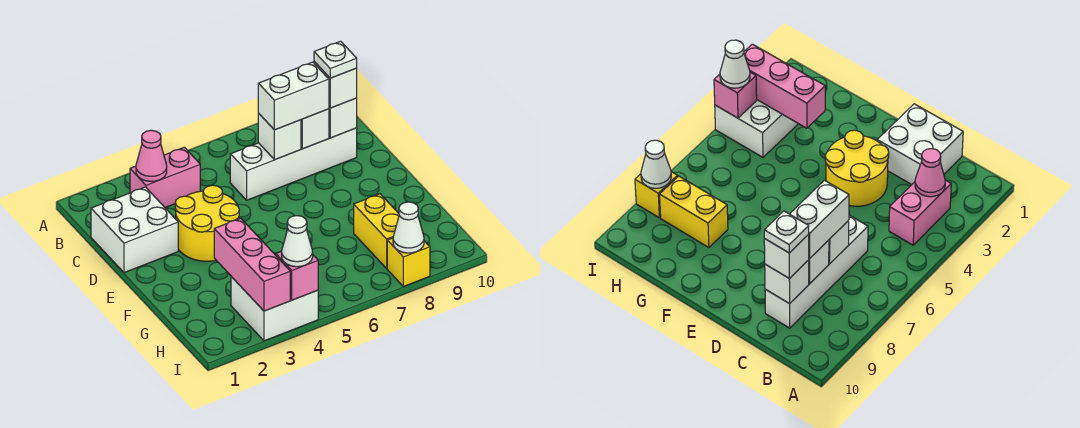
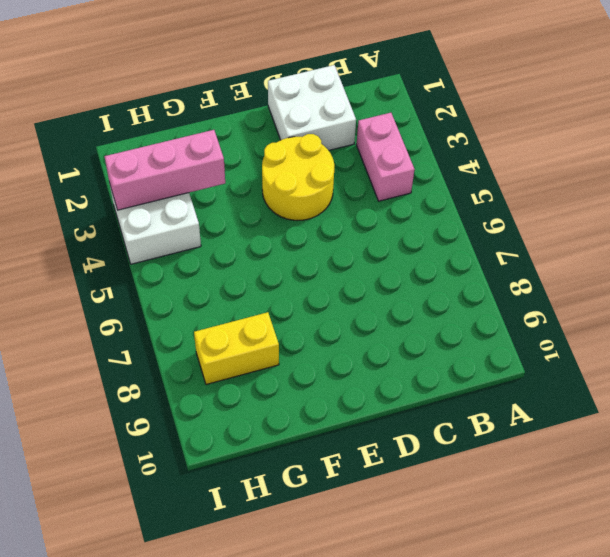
none -> white brick C6:C9 level 1
none -> yellow brick I8 level 1
none -> pink cone B3 level 2

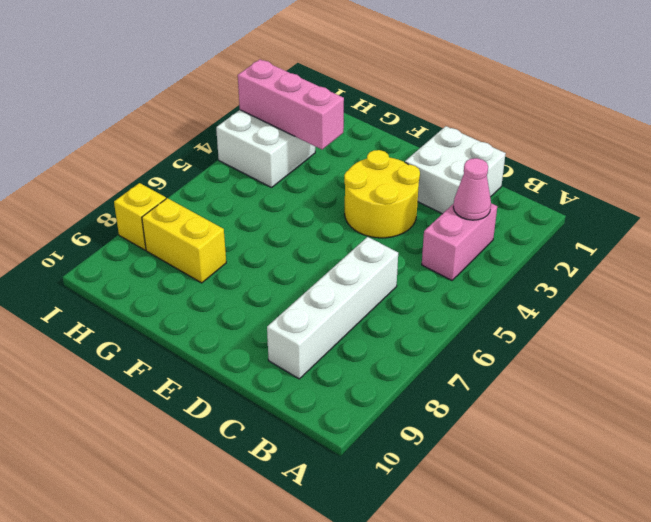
none -> white brick C7 level 2
none -> white brick C8 level 2
none -> white brick C9 level 2

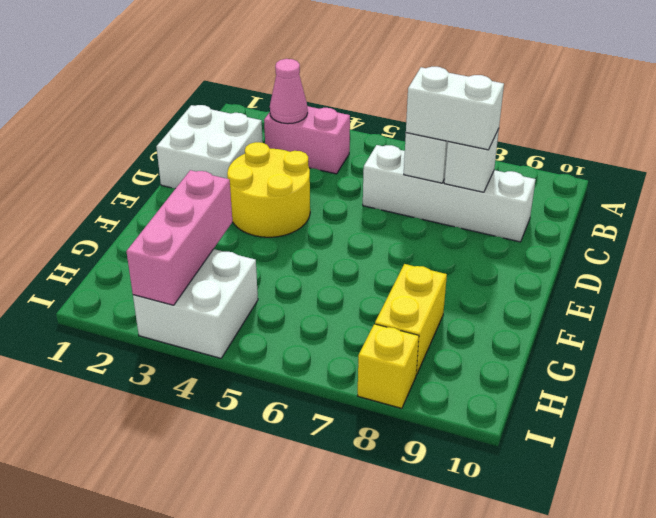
none -> white brick C9 level 2
none -> pink brick I4 level 2
none -> white cone I8 level 2

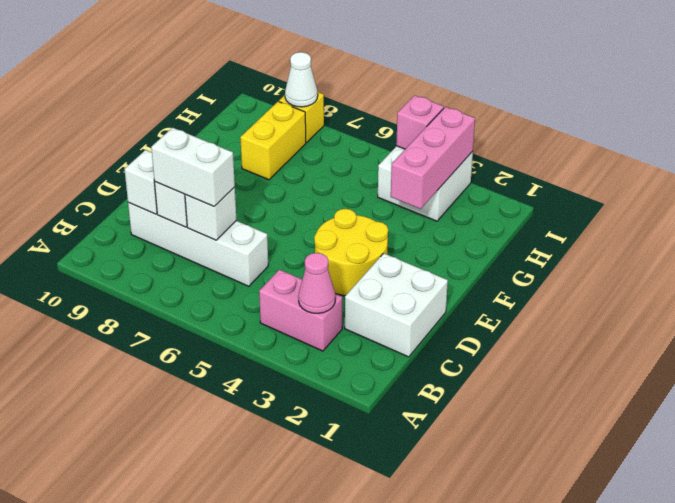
none -> white brick C9 level 3
none -> white cone I4 level 3
none -> white plate C9 level 4

